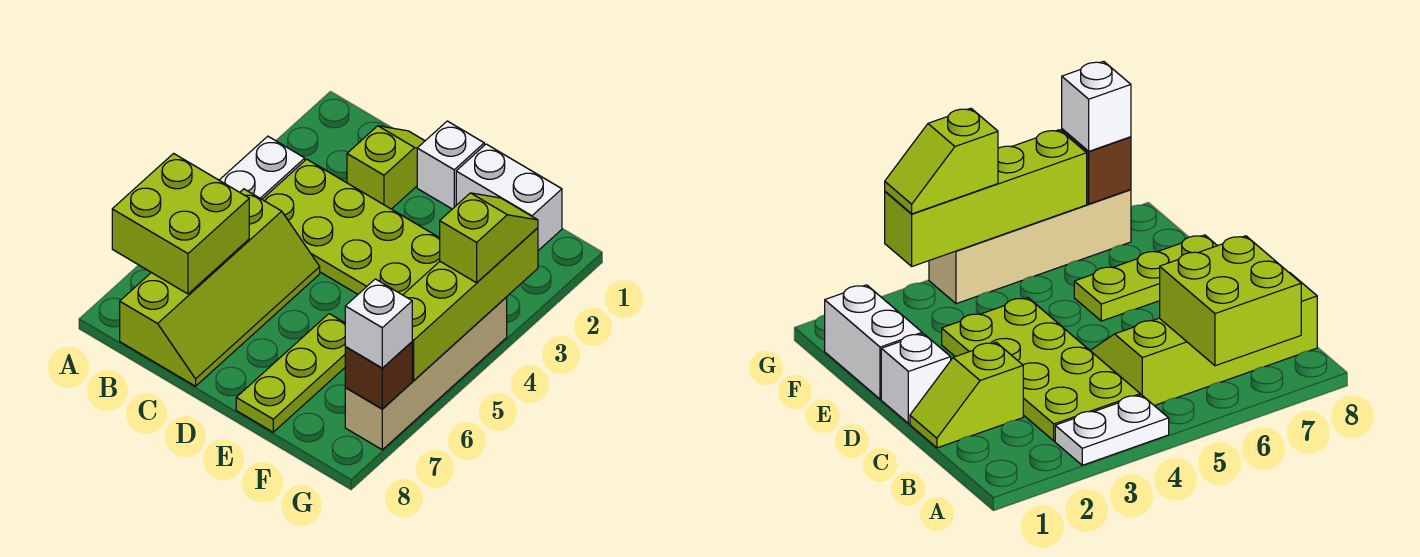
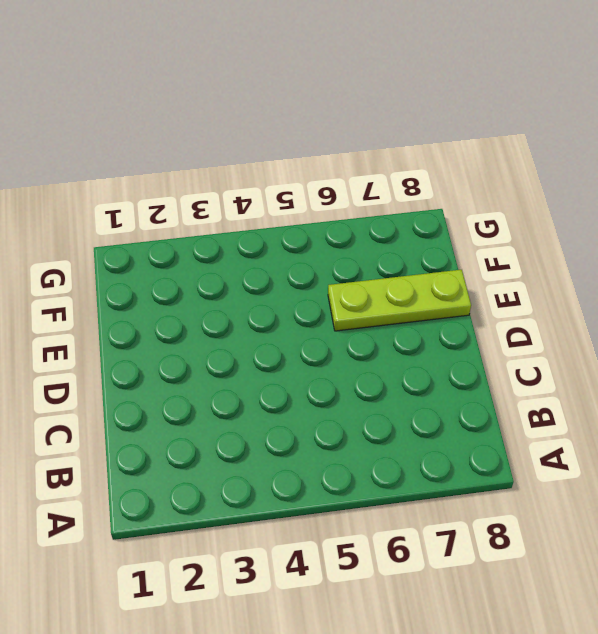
none -> white plate A3:A4 level 1
none -> lime plate B3:E4 level 1
none -> lime slope B5:C8 level 1 top B

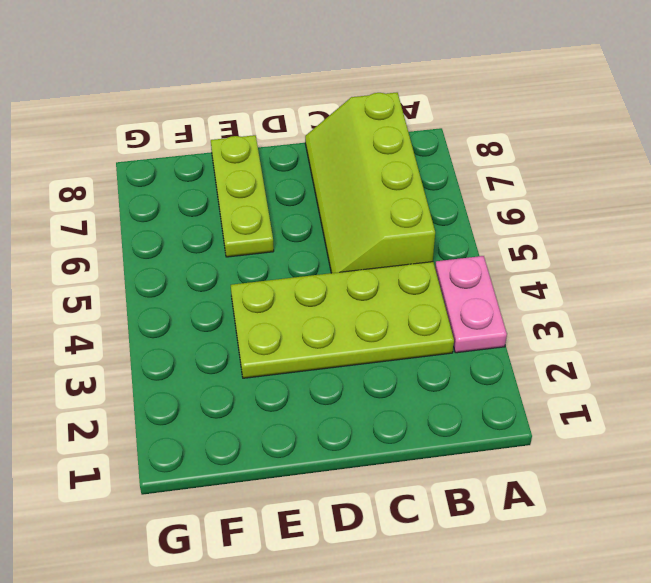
pink plate A3:A4 level 1 -> white plate A3:A4 level 1
none -> lime slope C1:C2 level 1 top 2
none -> white brick D1 level 1
none -> white brick E1:F1 level 1

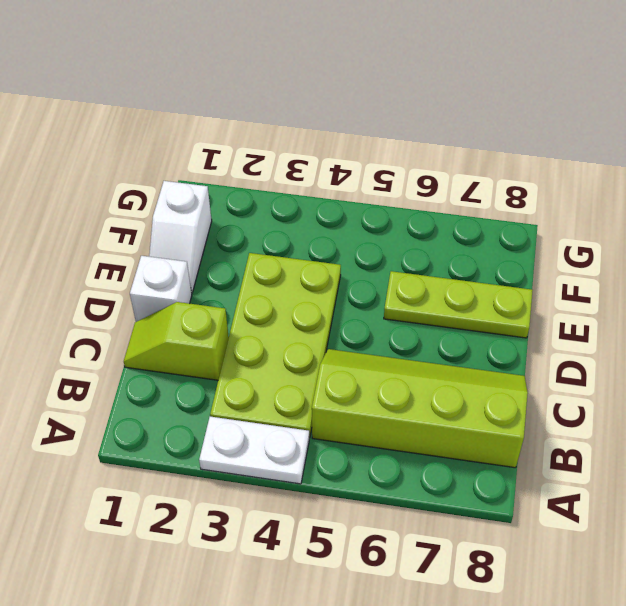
white slope E1:F1 level 1 top F -> white brick E1:F1 level 1
none -> tan brick G4:G7 level 1
none -> lime brick A6:B7 level 2
none -> lime brick G3:G6 level 2

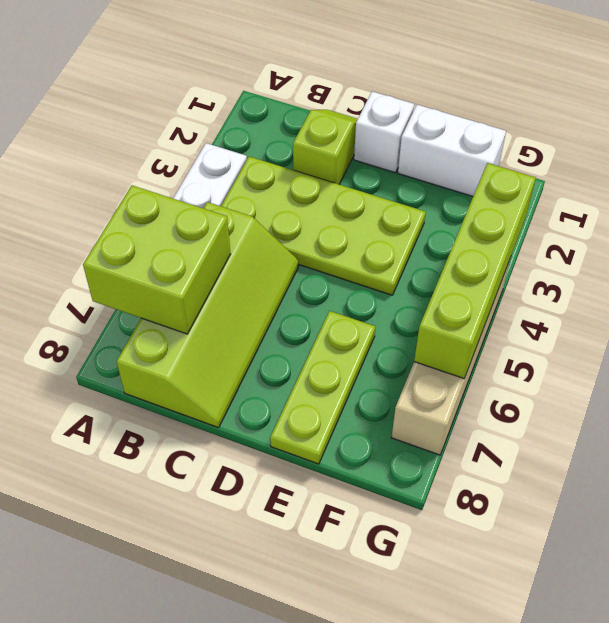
none -> brown brick G7 level 2
none -> lime slope G3:G4 level 3 top 4
none -> white brick G7 level 3

